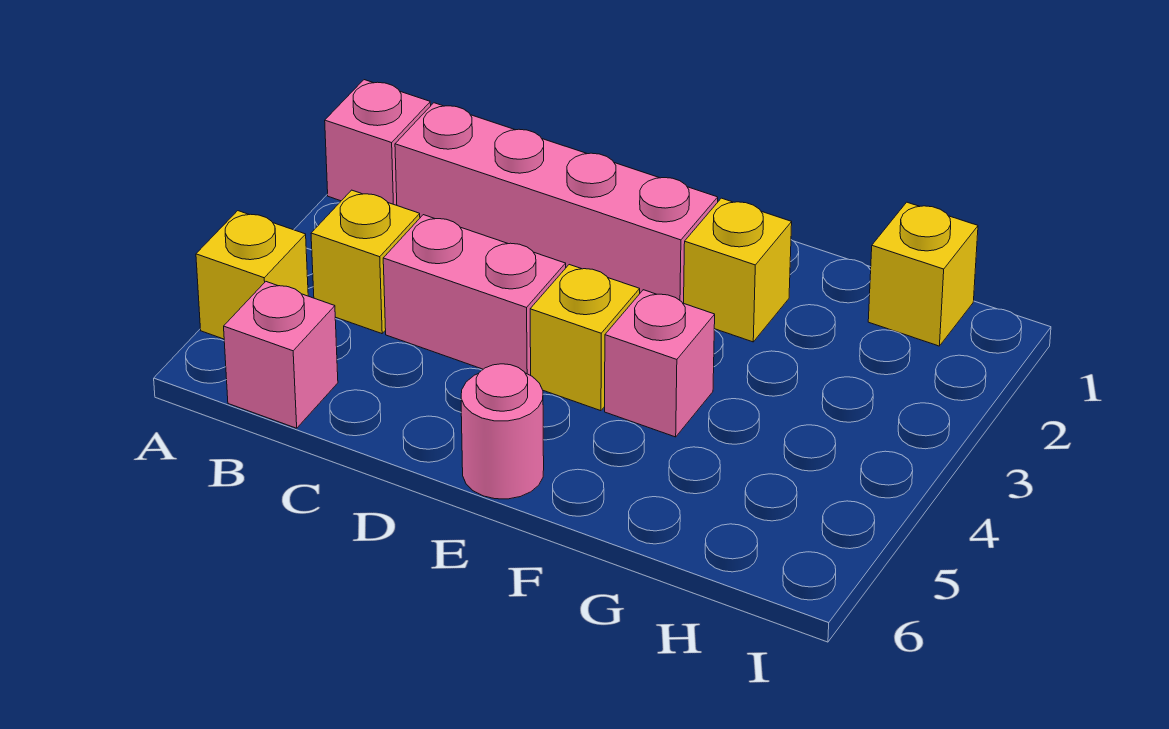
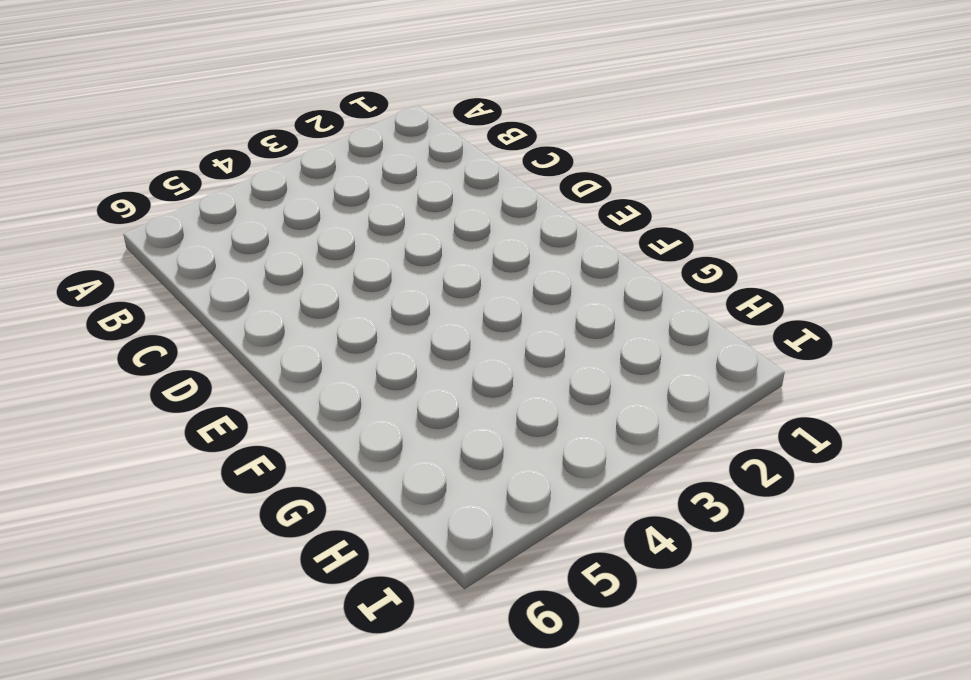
none -> pink brick A2 level 1
none -> yellow brick A5 level 1

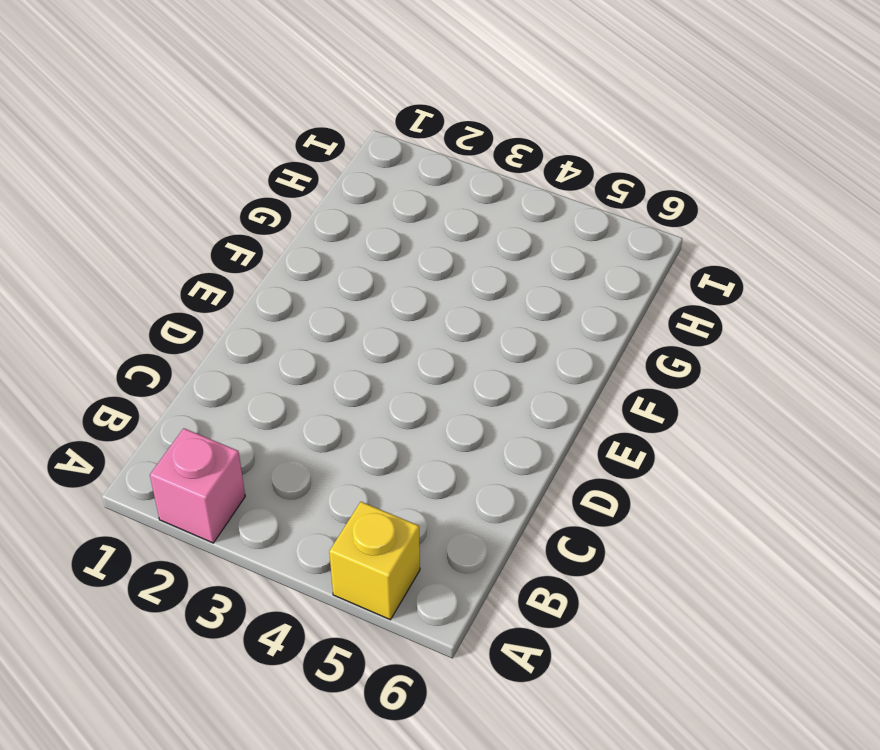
none -> pink brick B2:E2 level 1
none -> yellow brick B4 level 1

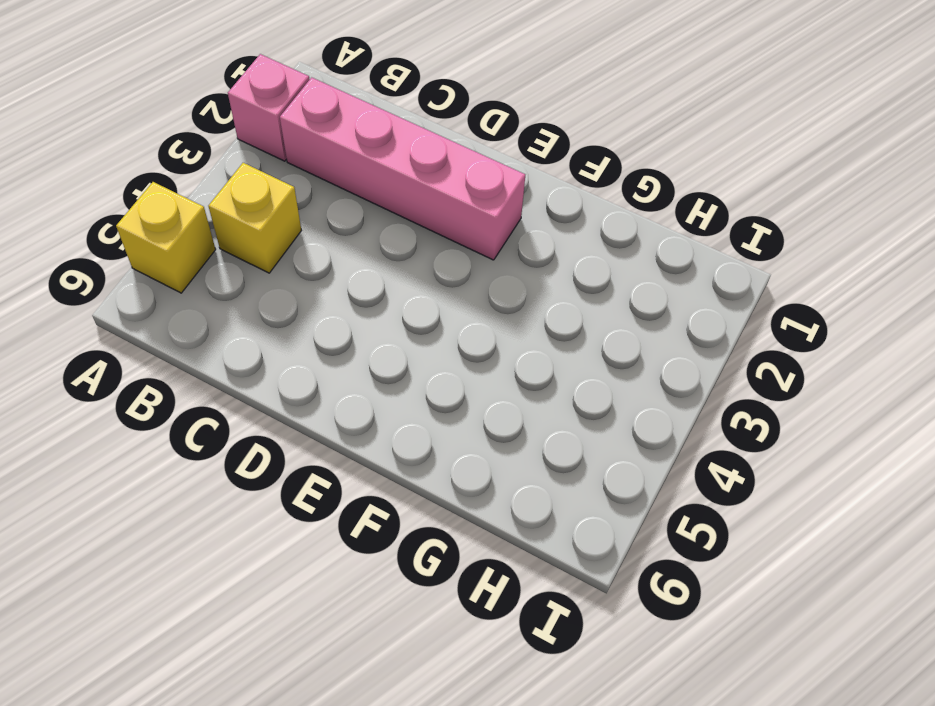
none -> pink brick B6 level 1
none -> pink brick C4:D4 level 1

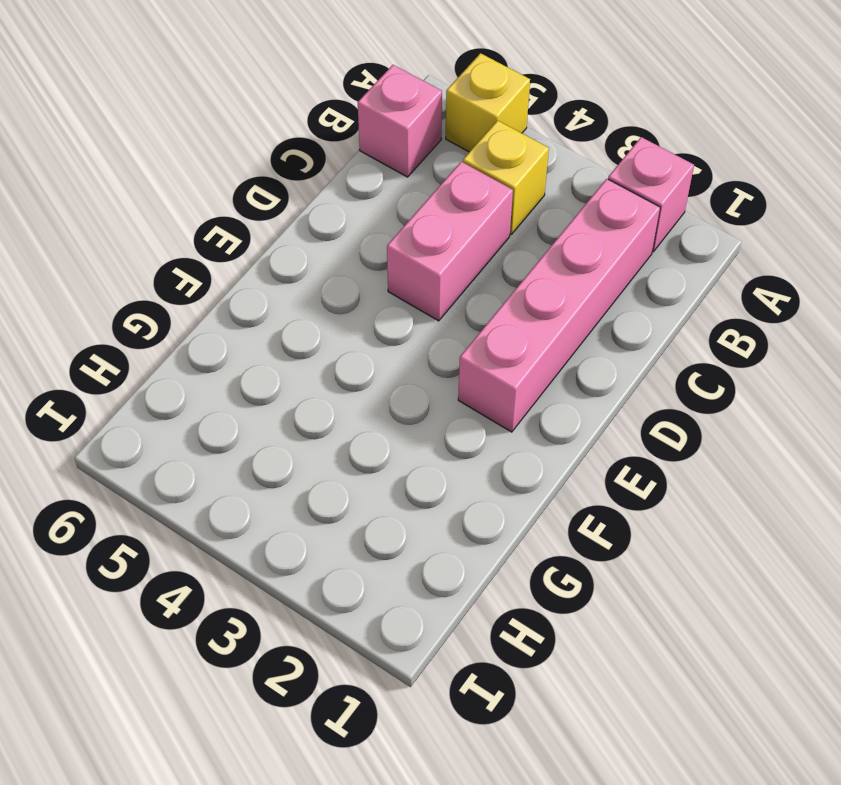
none -> yellow brick E4 level 1
none -> pink round brick E6 level 1

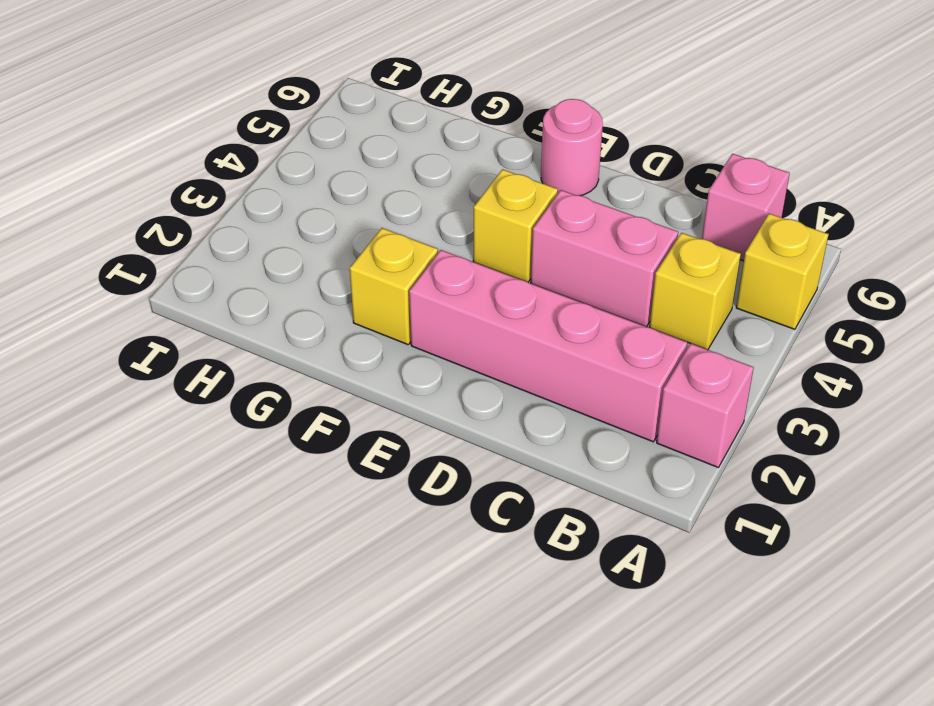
none -> pink brick F4 level 1
none -> yellow brick H1 level 1

